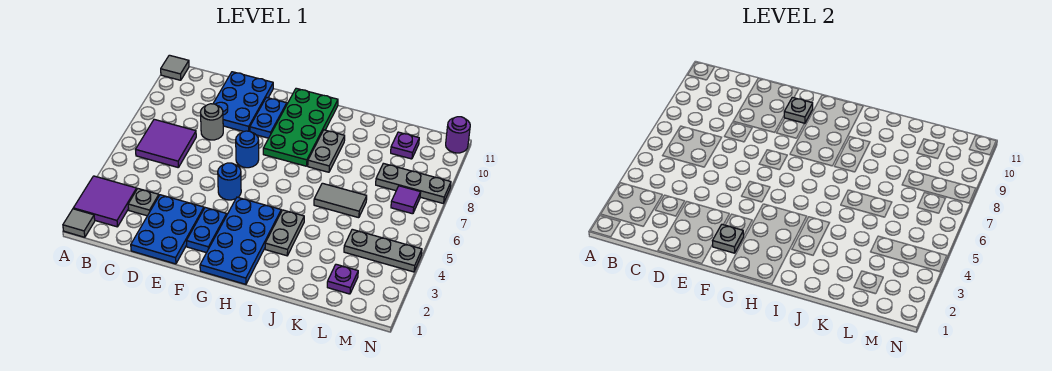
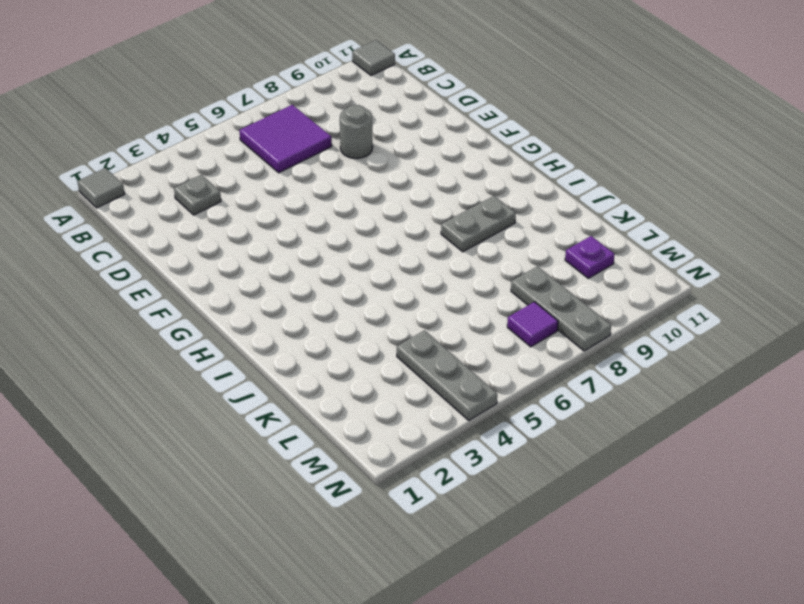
none -> purple tile A2:B3 level 1
none -> blue plate D1:E3 level 1
none -> blue plate D9:E11 level 1

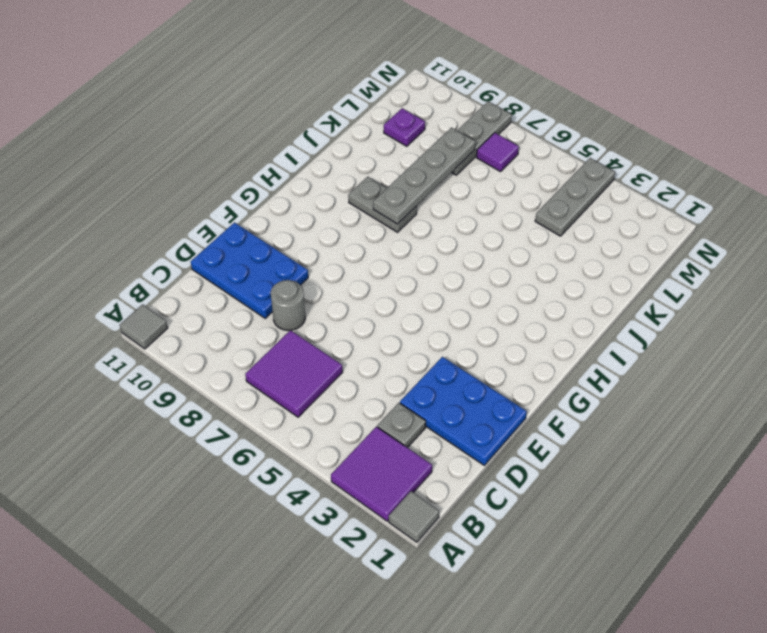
grey plate I8:L8 level 2 -> none
none -> blue plate F2:F3 level 1
none -> blue round brick F5 level 1
none -> blue round brick F7 level 1

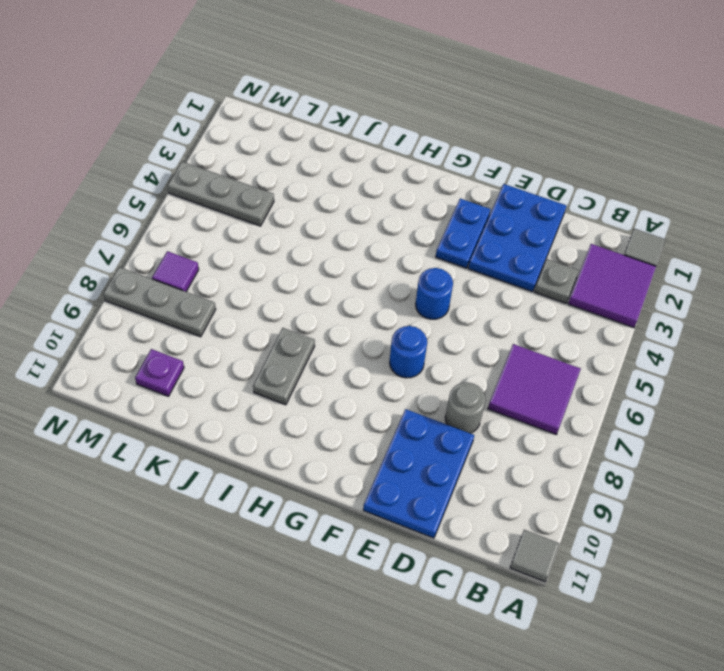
none -> blue plate F9:F10 level 1
none -> blue plate G1:H4 level 1
none -> green plate G8:H11 level 1

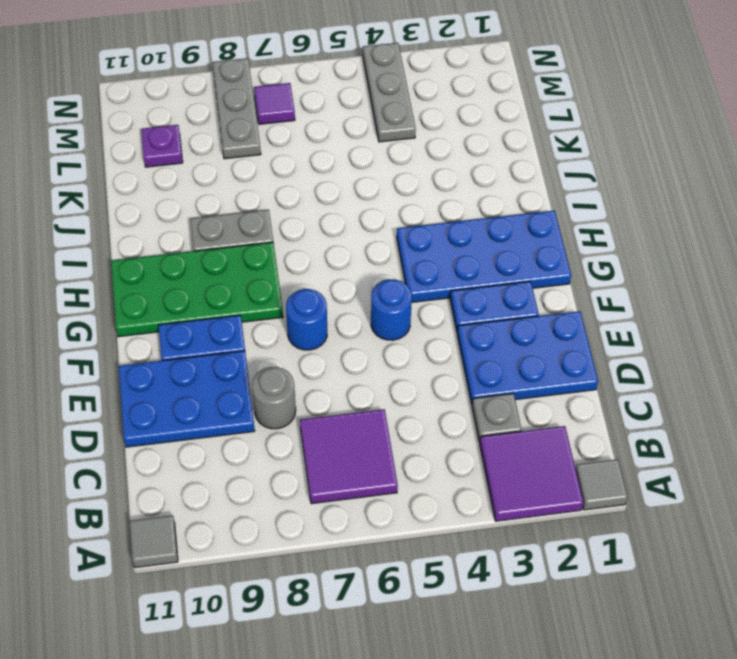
none -> grey plate I3:I4 level 1
none -> grey tile J6:K6 level 1
none -> purple plate L2 level 1

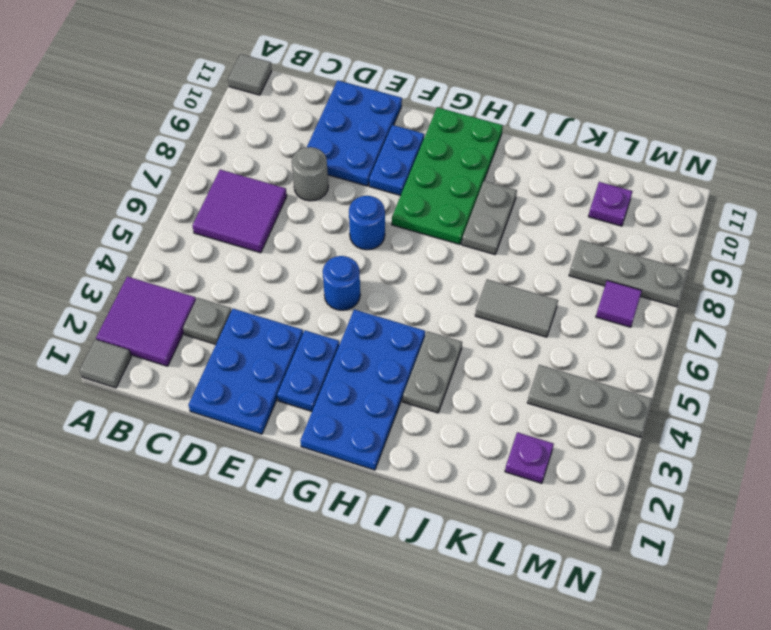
none -> purple round brick N11 level 1
none -> grey plate F2 level 2
none -> grey plate F10 level 2

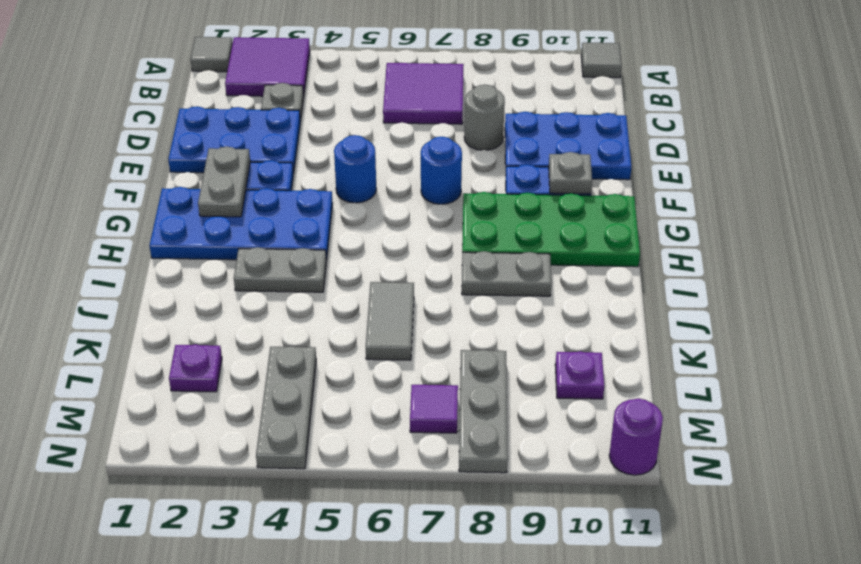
grey plate F2:G2 level 2 -> grey plate F2 level 2

